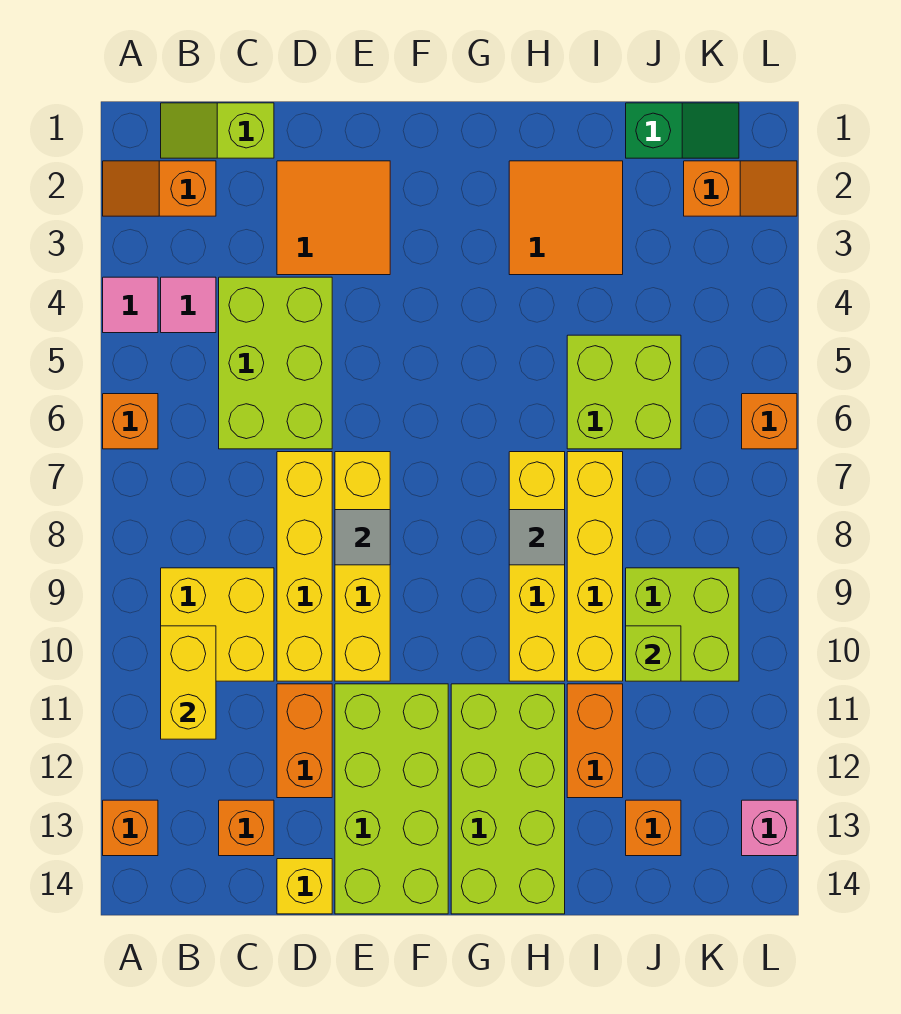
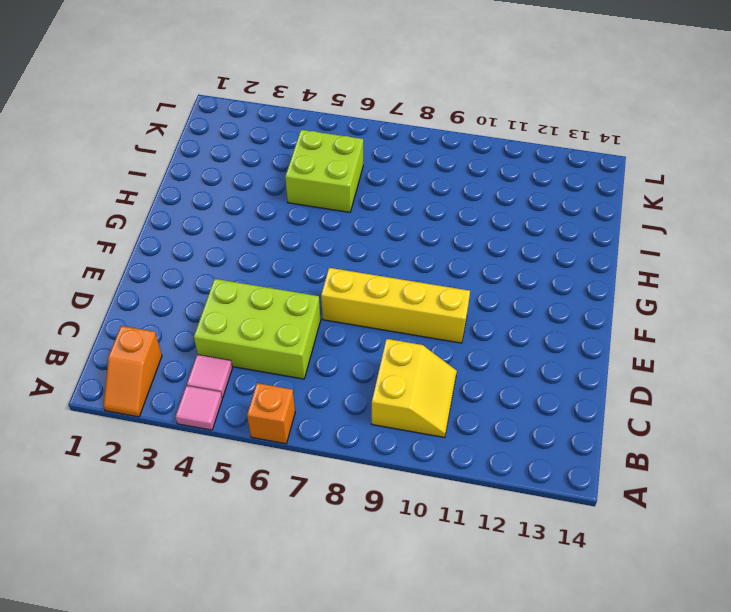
yellow slope B9:C10 level 1 top 9 -> yellow brick B9:C10 level 1
none -> orange brick A13 level 1
none -> lime slope B1:C1 level 1 top C
none -> orange brick C13 level 1
none -> orange tile D2:E3 level 1

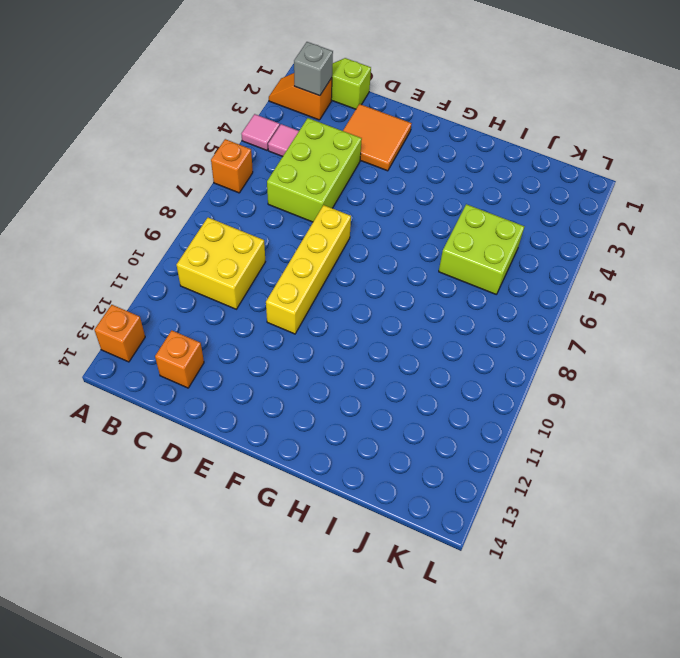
grey brick B2 level 2 -> none
none -> yellow brick D7:D10 level 1
none -> orange brick D11:D12 level 1
none -> yellow brick D14 level 1
none -> lime brick E11:F14 level 1

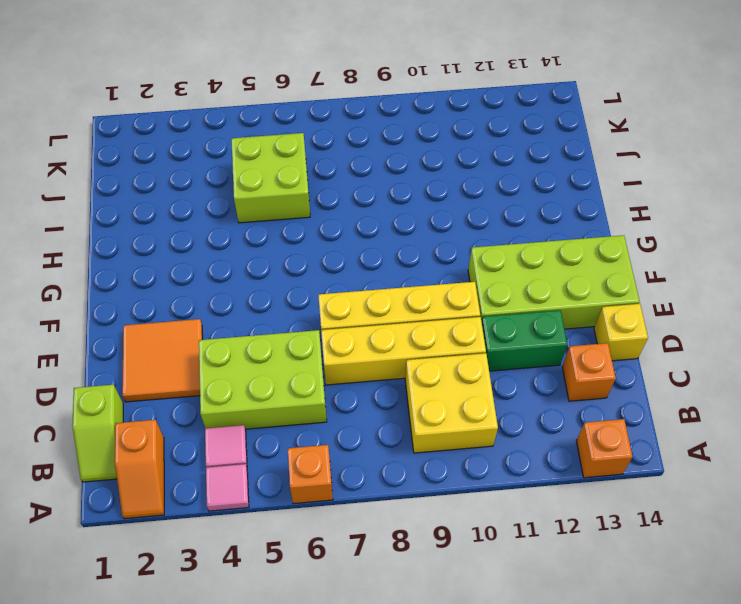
green brick D11:D12 level 1 -> orange brick D11:D12 level 1
none -> lime brick G11:H14 level 1
none -> orange tile H2:I3 level 1
none -> yellow brick H7:H10 level 1
none -> yellow brick I7:I10 level 1

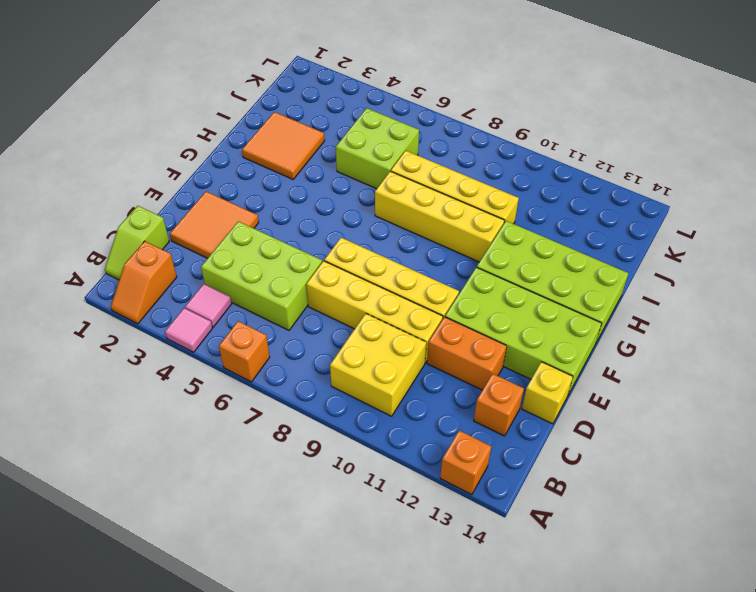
none -> orange brick I11:I12 level 1
none -> green slope J1:K1 level 1 top J
none -> lime brick J9:K10 level 1
none -> orange brick J13 level 1

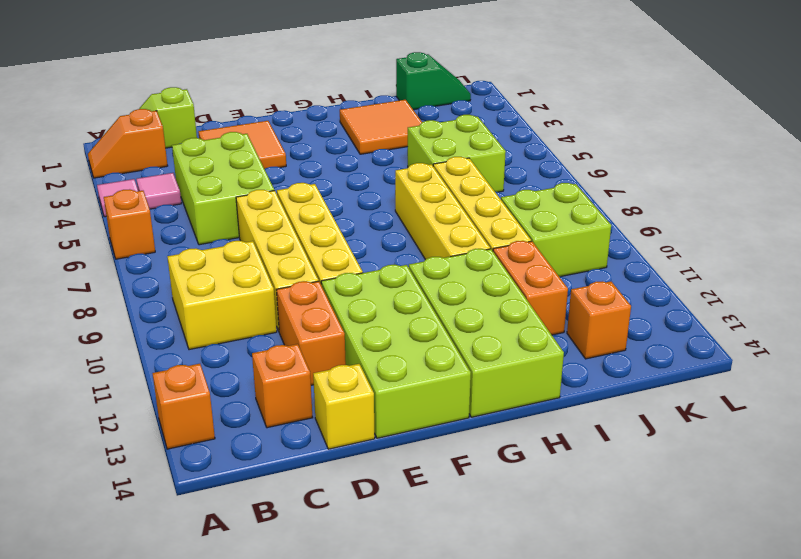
none -> orange slope K2:L2 level 1 top K
none -> orange brick L6 level 1
none -> pink brick L13 level 1
none -> yellow brick B10:B11 level 2

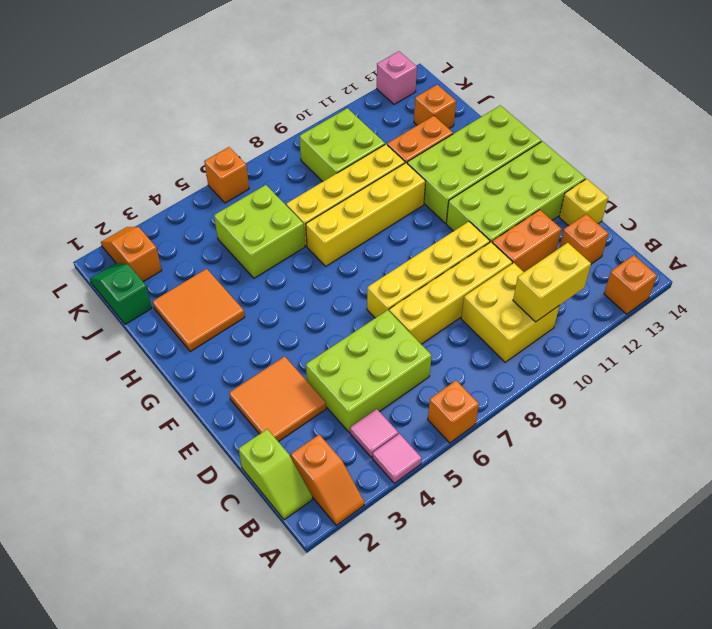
none -> grey tile E8 level 2
none -> grey tile H8 level 2
none -> lime brick J10 level 2

